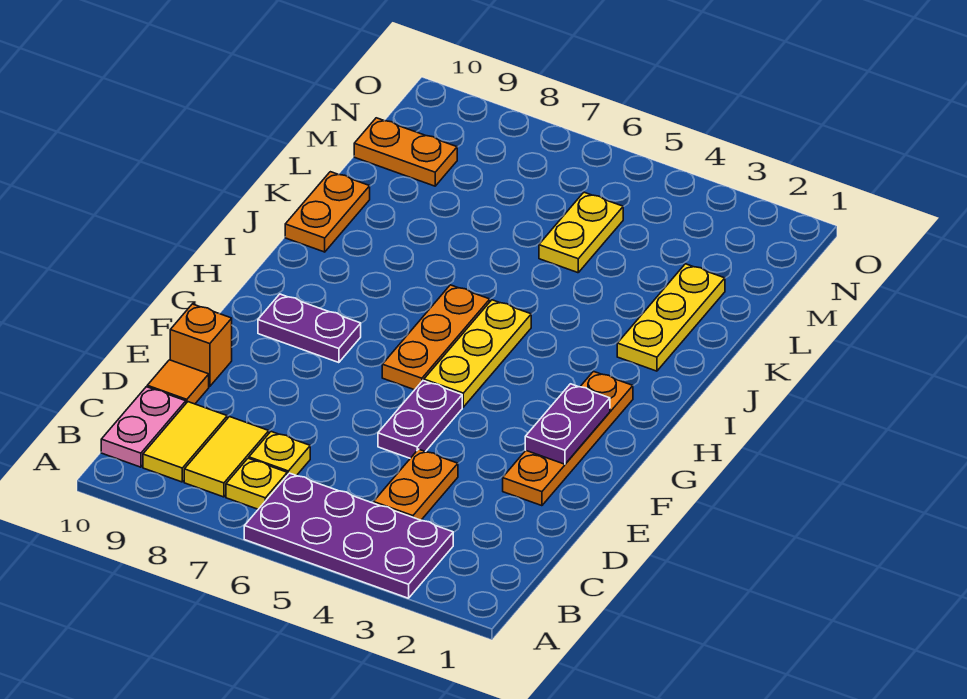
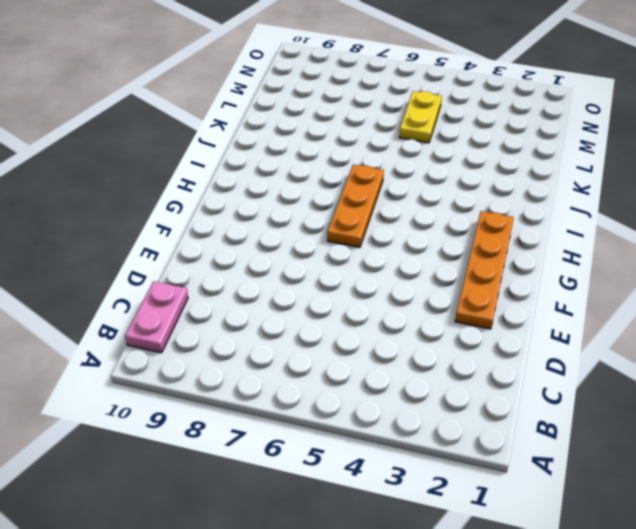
none -> purple plate A3:B6 level 1
none -> yellow plate B7 level 1
none -> yellow tile B8:C8 level 1

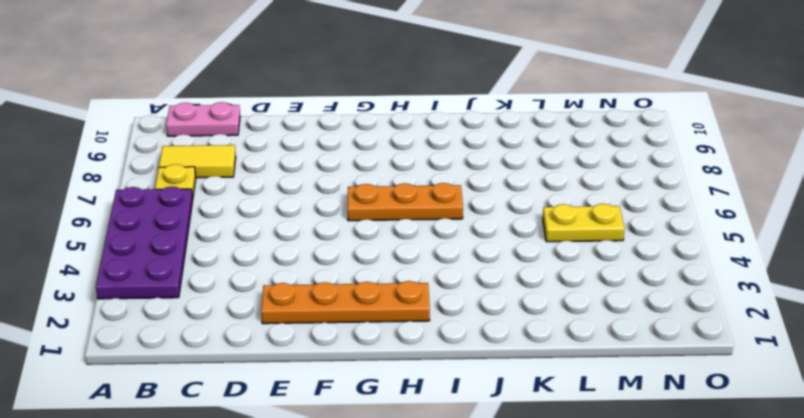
none -> yellow tile B9:C9 level 1
none -> orange plate C4:D4 level 1
none -> yellow plate C7 level 1

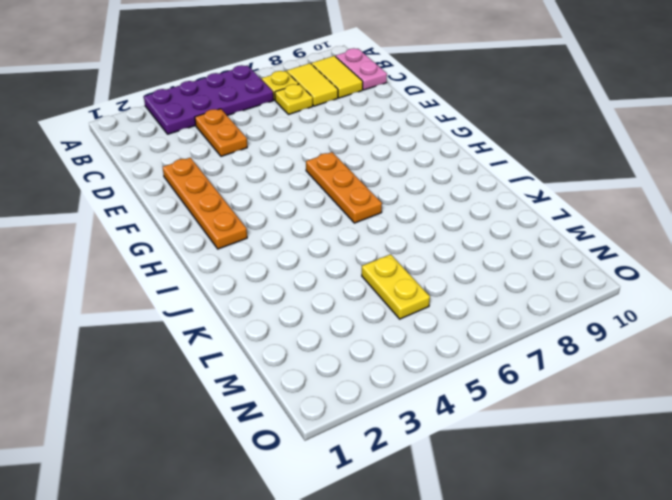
none -> orange tile D10 level 1
none -> purple plate E5:F5 level 1
none -> orange brick E10 level 1

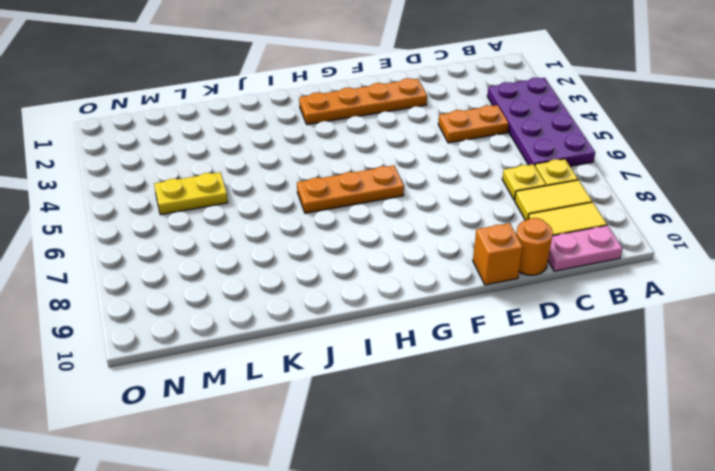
orange round brick D10 level 1 -> orange tile D10 level 1
none -> purple plate E5:F5 level 1
none -> yellow plate G5:I5 level 1
none -> purple plate G8:G9 level 1

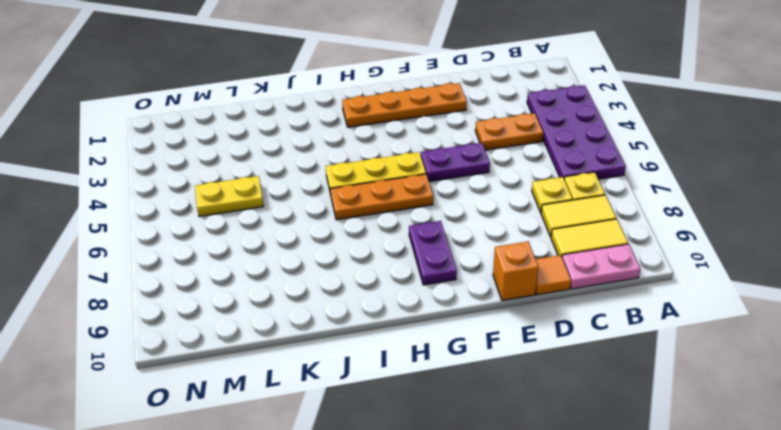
none -> yellow plate J2:L2 level 1
none -> orange plate J10:K10 level 1
none -> orange plate M9:M10 level 1

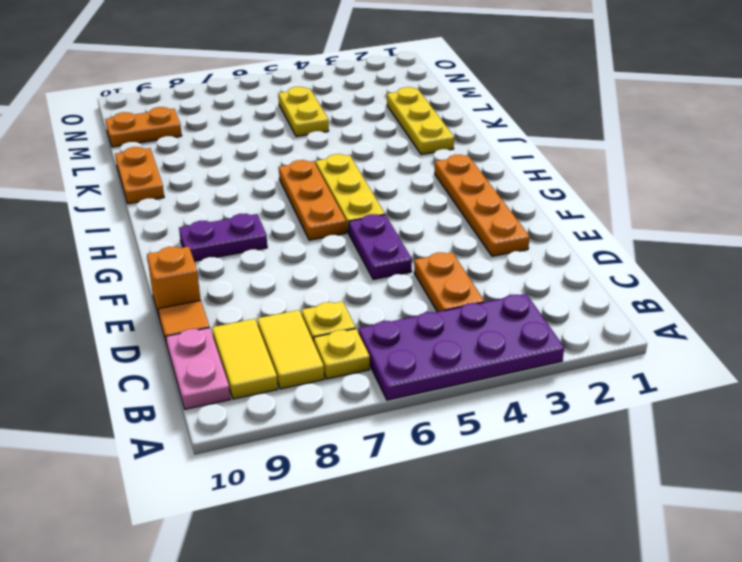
none -> purple plate F2:G2 level 2

